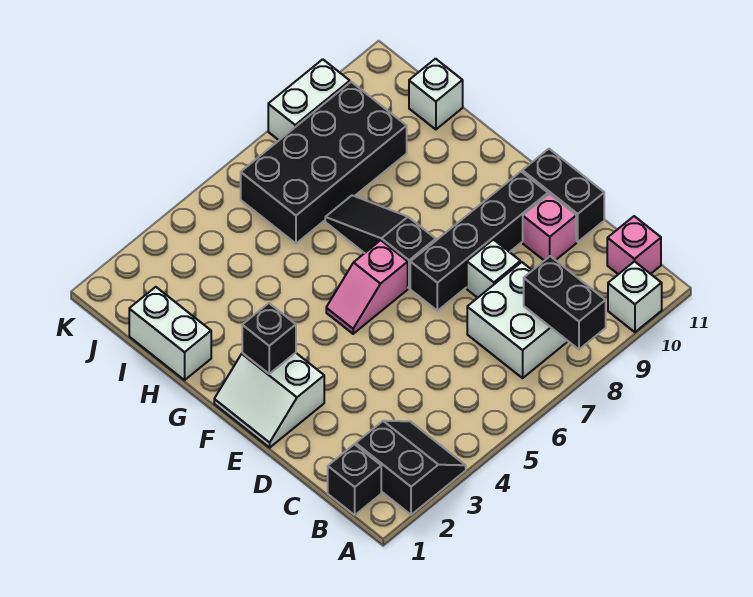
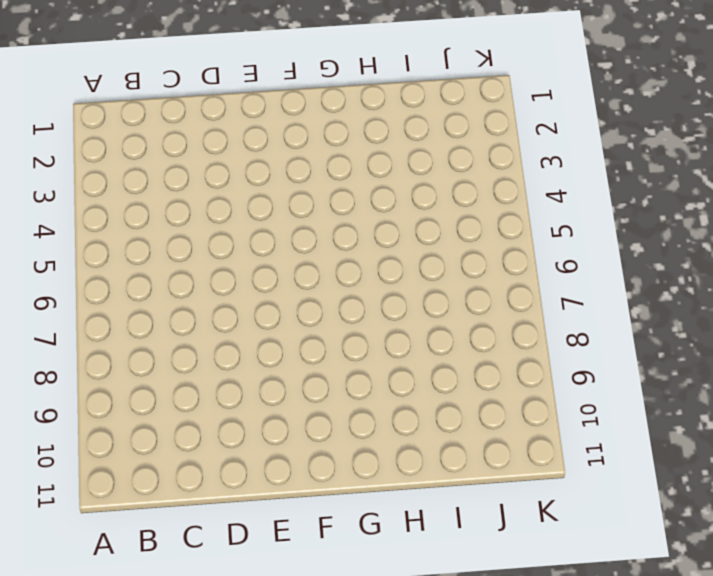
none -> black slope A2:B3 level 1 top 2
none -> white brick A10 level 1
none -> black brick B1 level 1

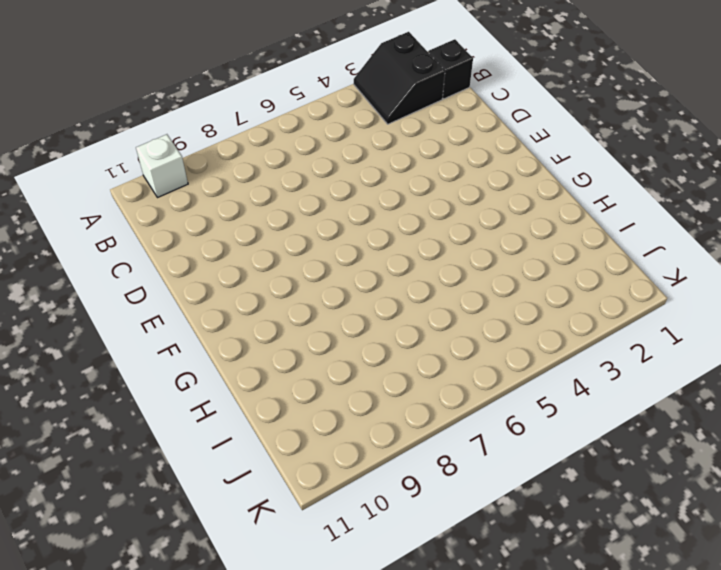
none -> white brick B7:C8 level 1
none -> pink brick B11 level 1
none -> white brick D8 level 1

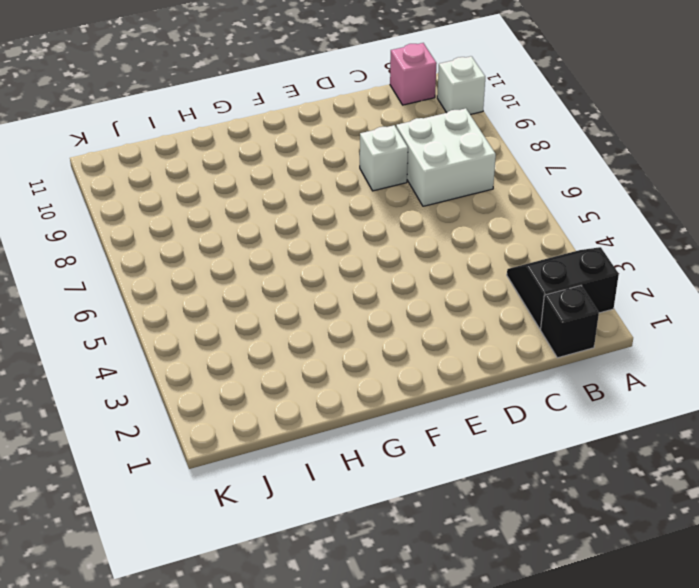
none -> pink brick D10 level 1
none -> black brick D11:E11 level 1
none -> white slope E1:F2 level 1 top 2

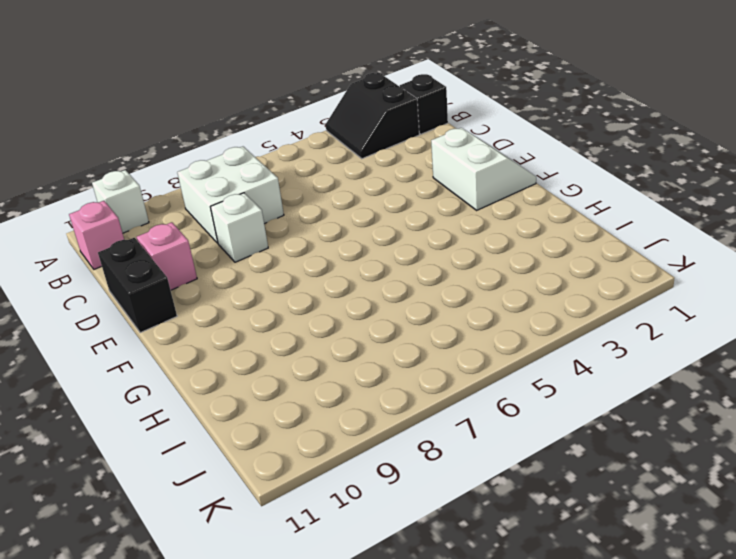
none -> black brick E7:E10 level 1
none -> pink slope F5:F6 level 1 top 6
none -> black slope F7:H7 level 1 top F

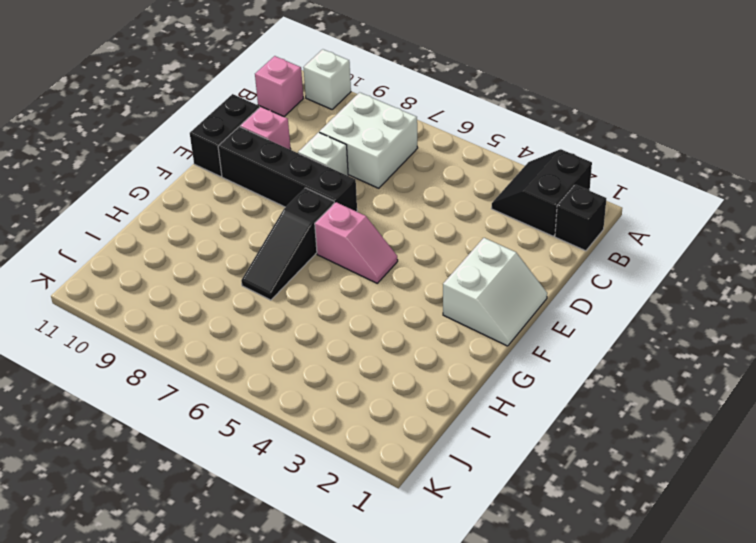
none -> white brick H1:I1 level 1
none -> black brick I6:J9 level 1
none -> white brick I11 level 1

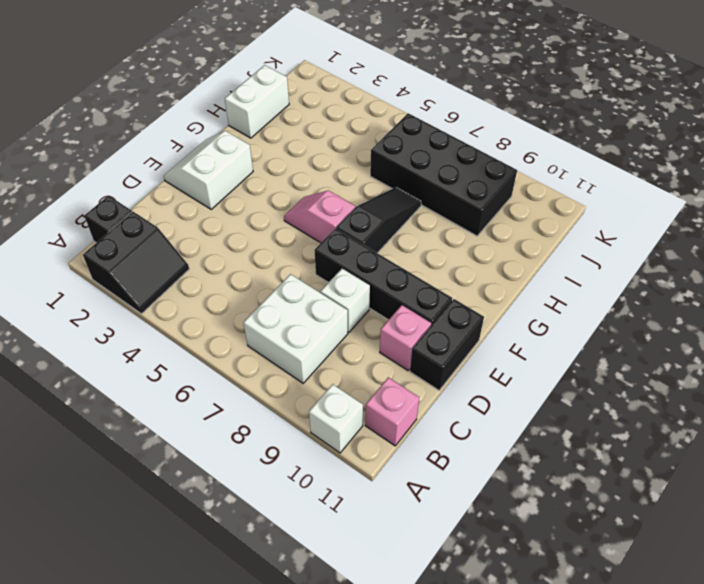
none -> white brick I11 level 1
none -> white brick K8:K9 level 1
none -> black brick A8:B8 level 2

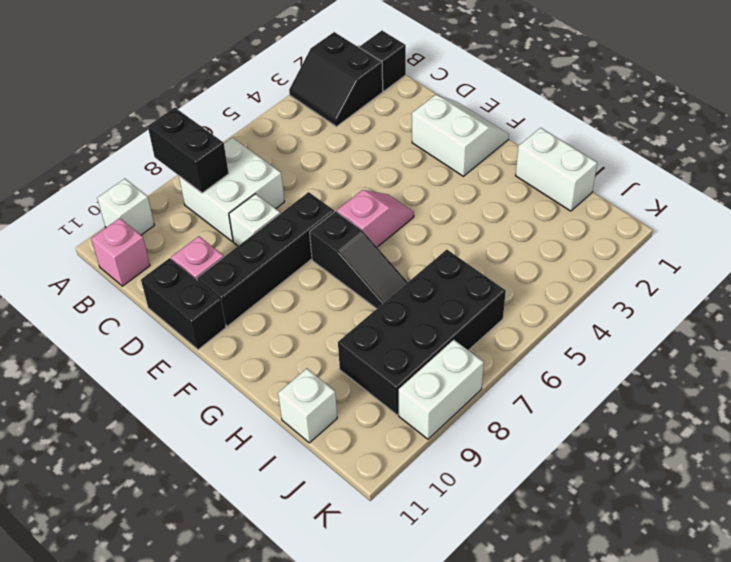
none -> black brick F2 level 2

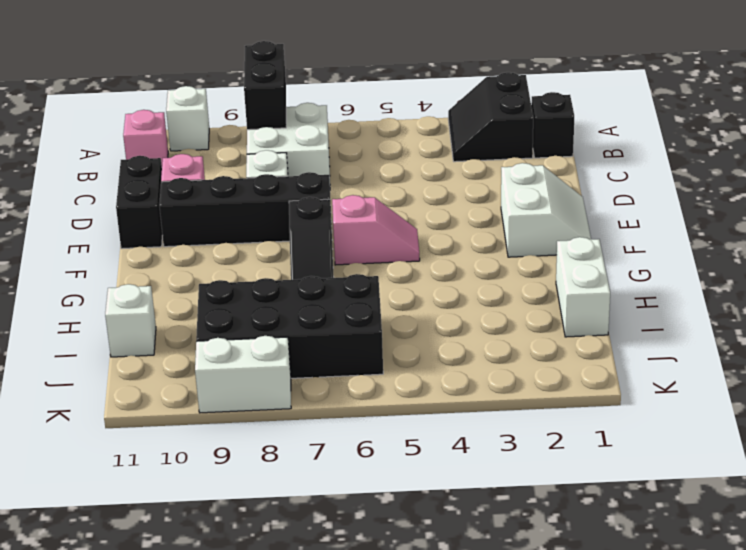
none -> black brick F2 level 2

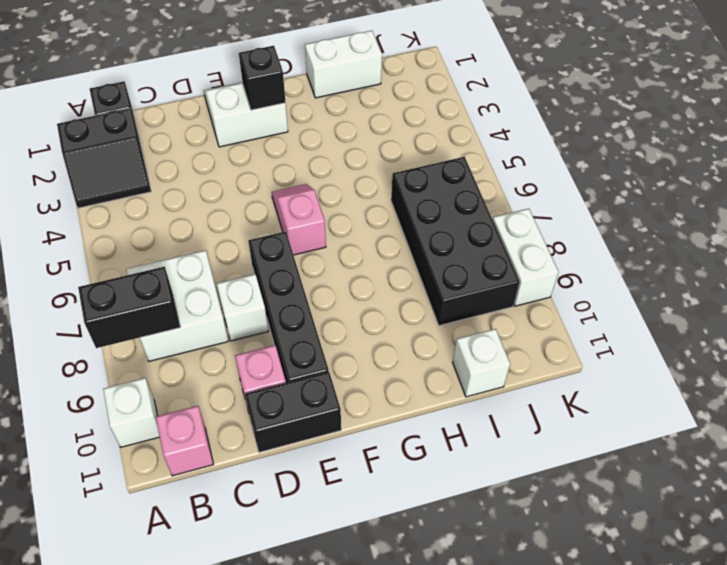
none -> black slope F7:H7 level 1 top F

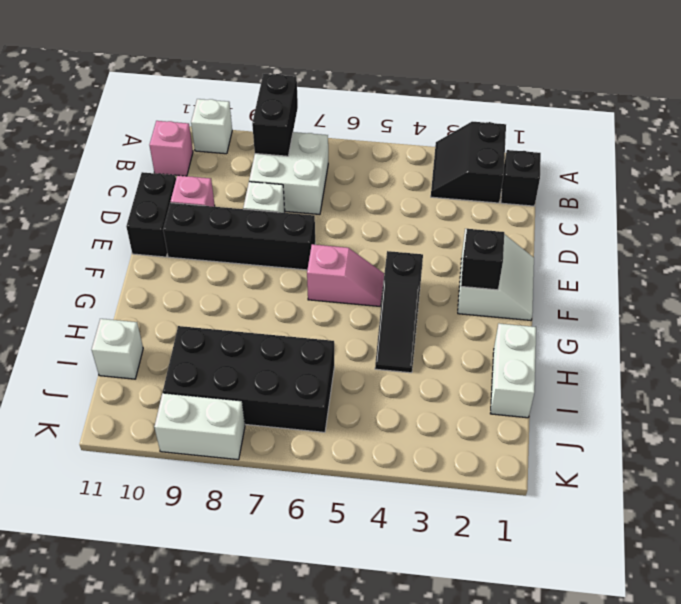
black slope F4:H4 level 1 top F -> black slope F7:H7 level 1 top F

